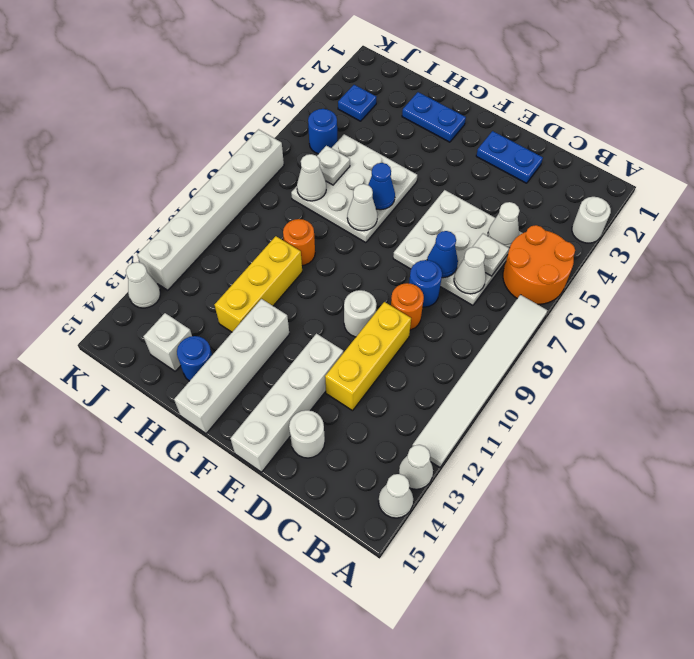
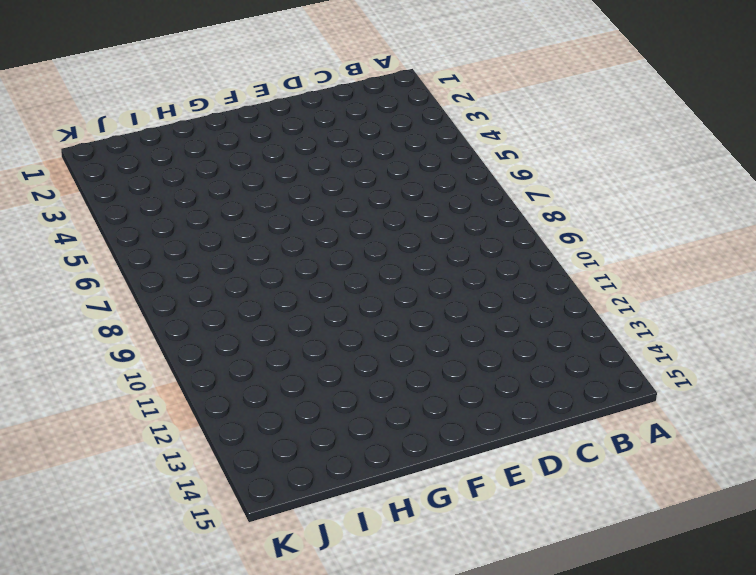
none -> white round brick A3 level 1
none -> orange round brick A5:B6 level 1
none -> white tile A7:A12 level 1
none -> white cone A13 level 1

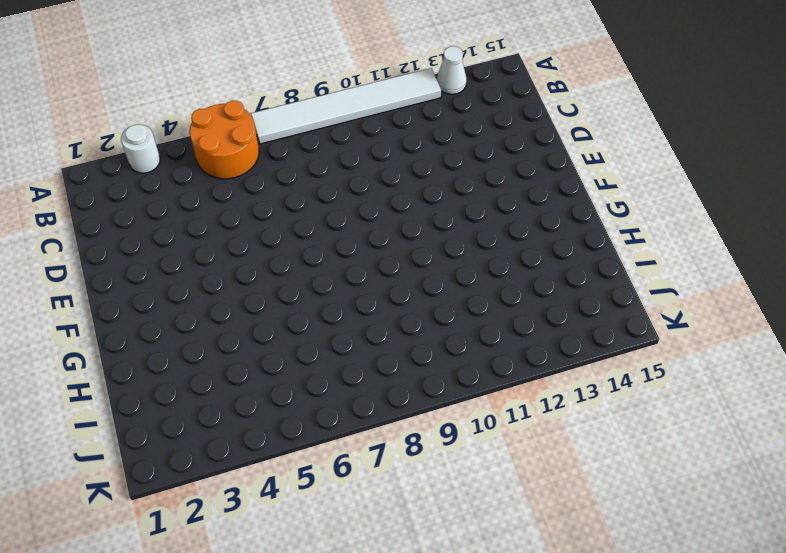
none -> white cone A14 level 1
none -> white plate C5:E7 level 1
none -> blue plate D2:E2 level 1
none -> blue round brick D8 level 1

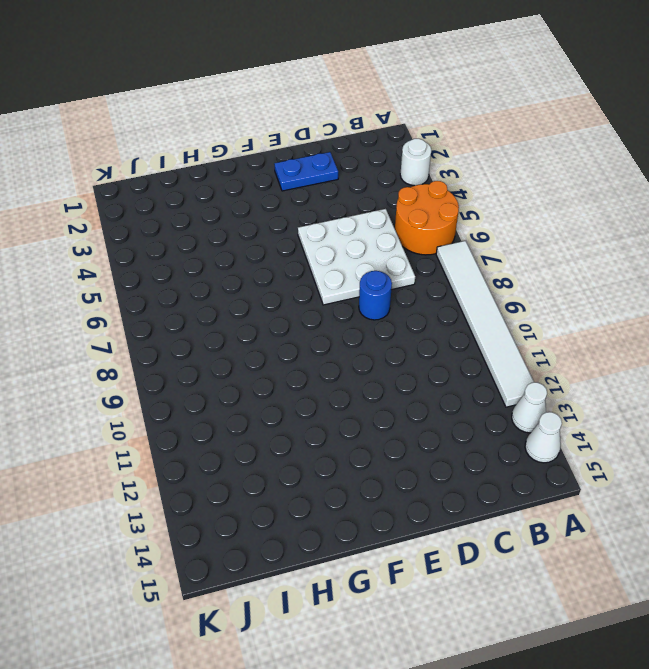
none -> orange round brick D9 level 1
none -> yellow brick D10:D12 level 1
none -> white round brick D14 level 1
none -> white round brick E10 level 1

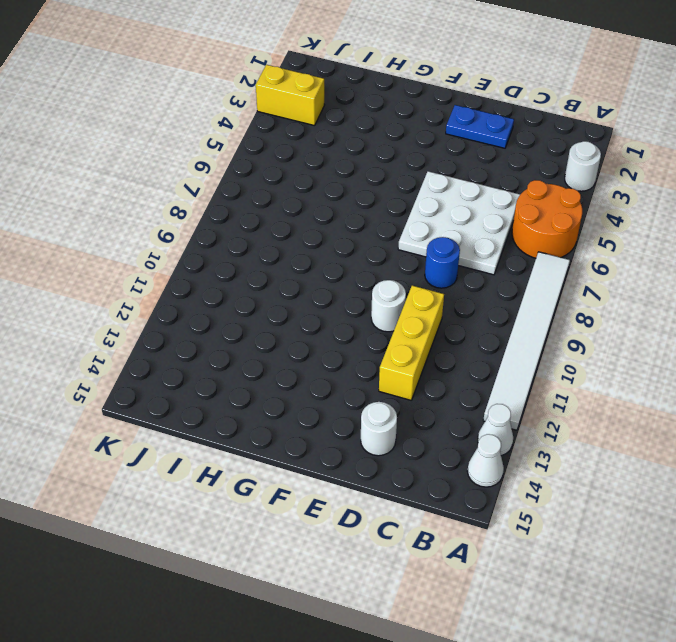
yellow brick J3:K3 level 1 -> blue plate J3 level 1
none -> orange round brick D9 level 1
none -> white brick E12:E15 level 1
none -> blue plate G2:H2 level 1
none -> white plate G5:I7 level 1

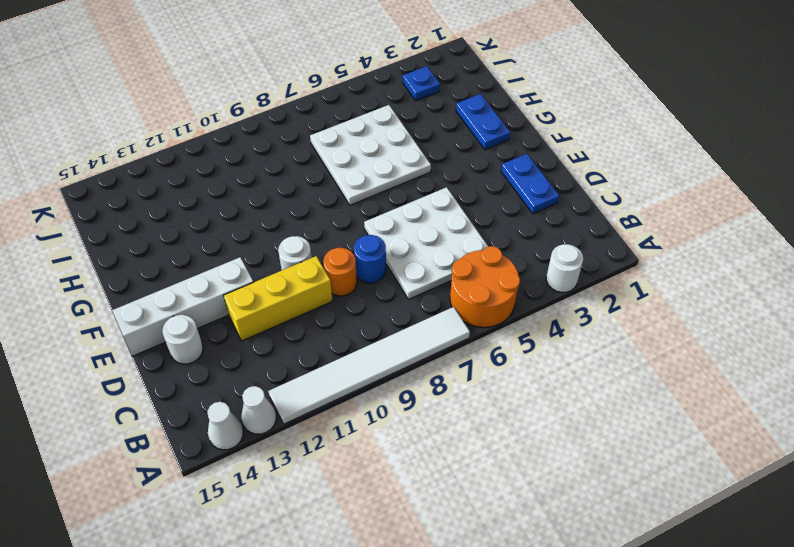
none -> white brick G12:G15 level 1
none -> orange round brick H9 level 1
none -> yellow brick H10:H12 level 1
none -> blue round brick H14 level 1

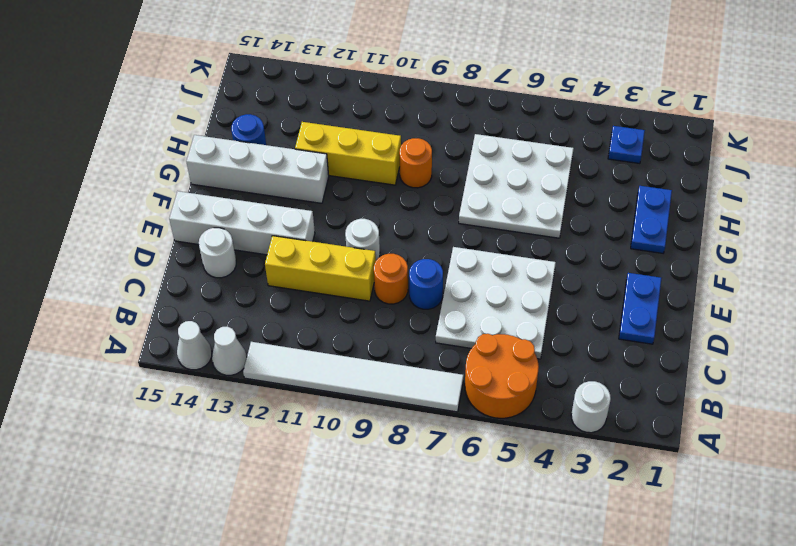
none -> white brick I14 level 1
none -> blue round brick J5 level 1
none -> white brick K7:K12 level 1
none -> white cone K13 level 1

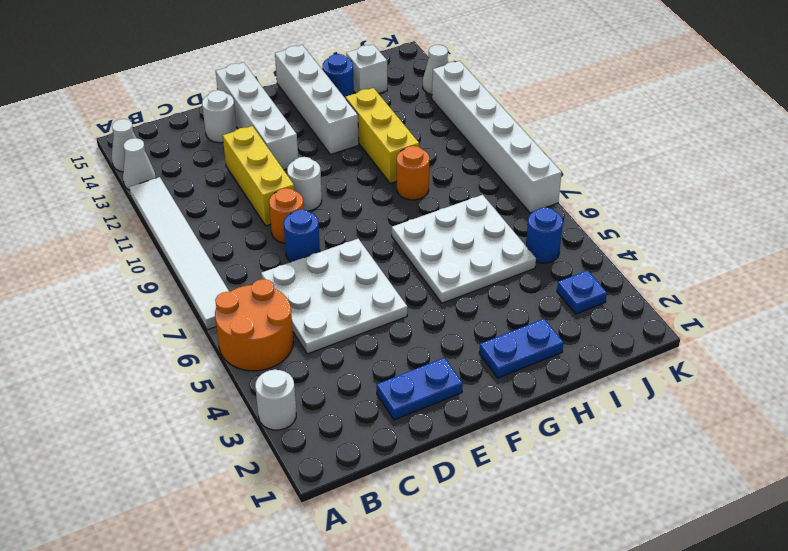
none -> white cone C5 level 2
none -> white plate C6 level 2
none -> white cone C7 level 2
none -> blue cone D7 level 2

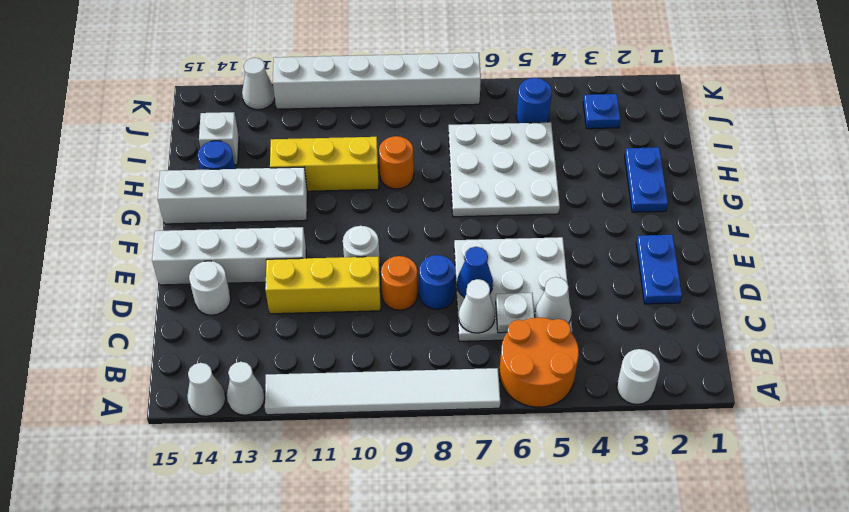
none -> blue cone G6 level 2
none -> white cone G7 level 2
none -> white plate I6 level 2
none -> white cone I7 level 2

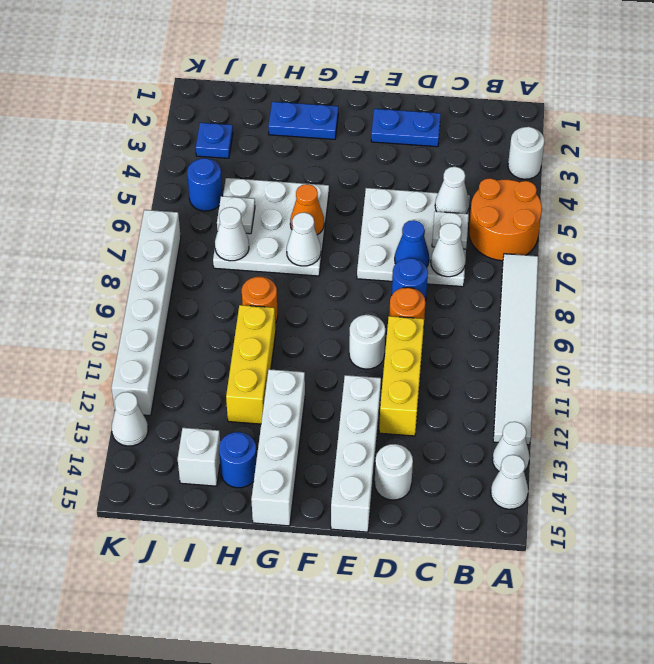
orange cone G6 level 2 -> blue cone G6 level 2

